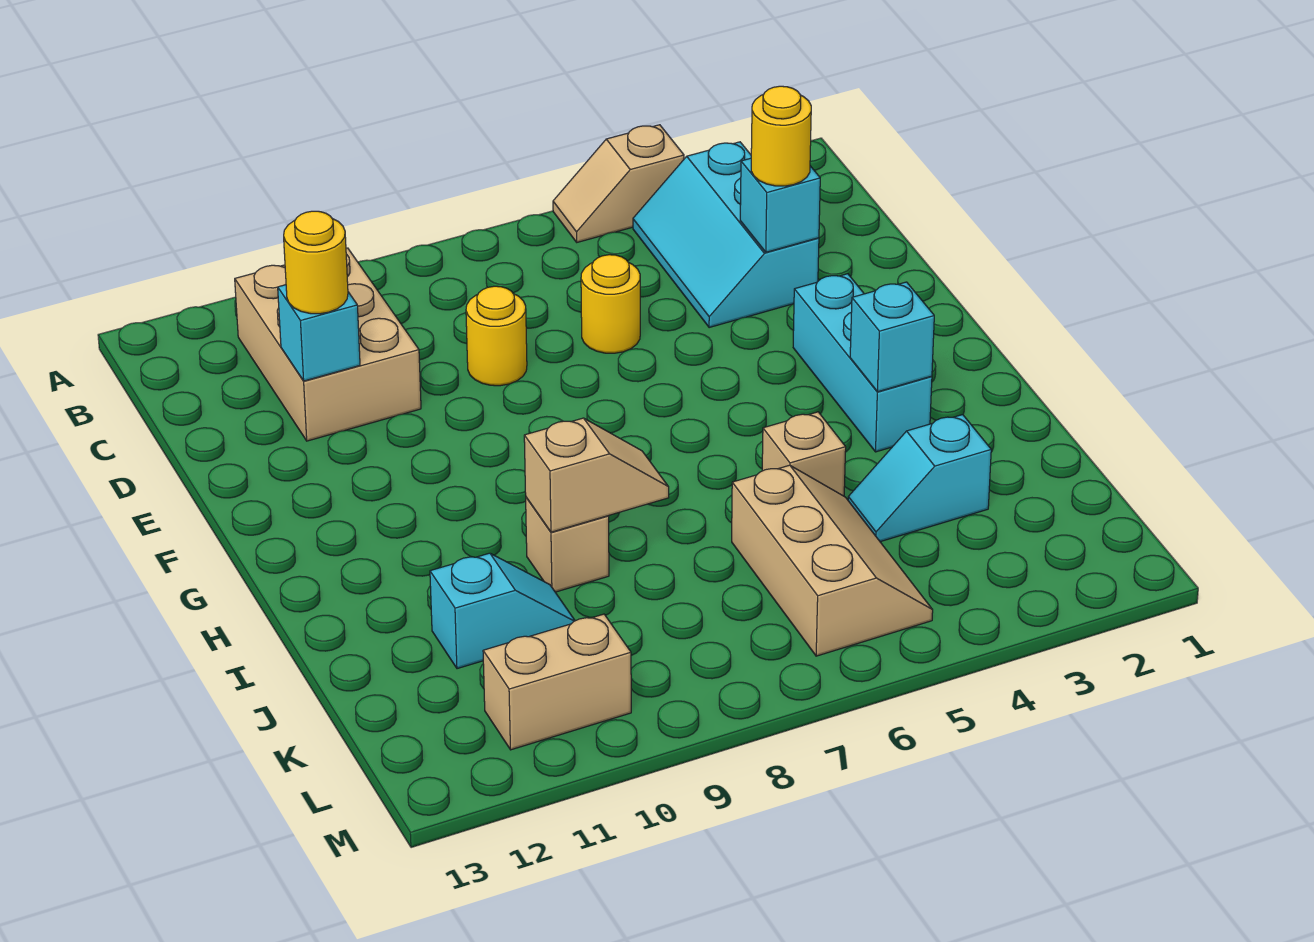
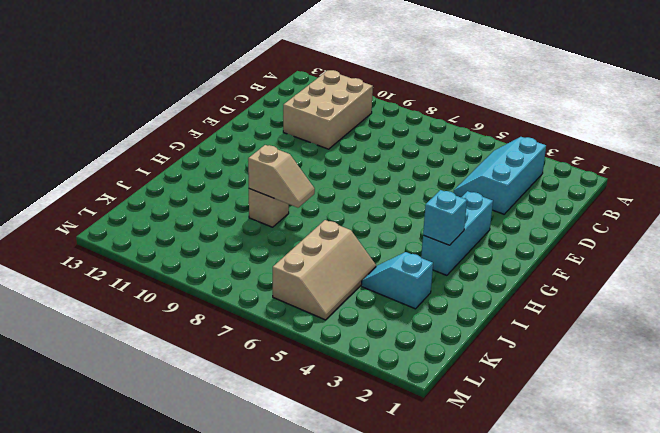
none -> tan slope A4:A5 level 1 top 4
none -> yellow round brick D6 level 1
none -> yellow round brick D8 level 1

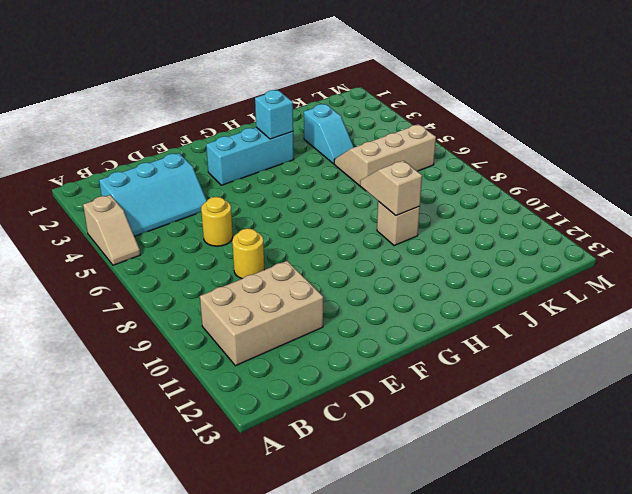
none -> tan brick I5 level 1
none -> cyan slope J10:J11 level 1 top 11
none -> tan brick L10:L11 level 1

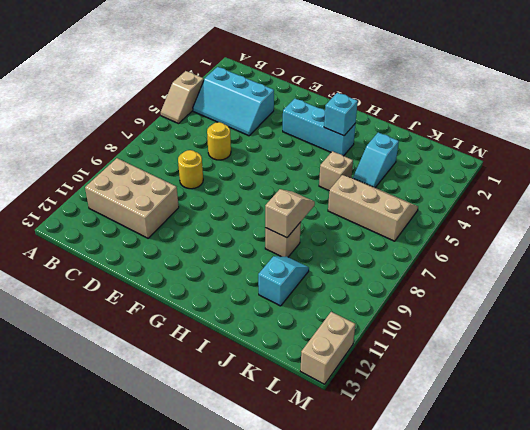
tan brick M12:M13 level 1 -> tan brick L10:L11 level 1
none -> cyan brick D3 level 2
none -> cyan brick D11 level 2
none -> yellow round brick D3 level 3

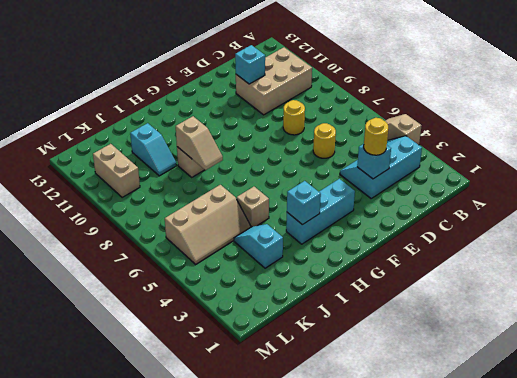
none -> yellow round brick D11 level 3

